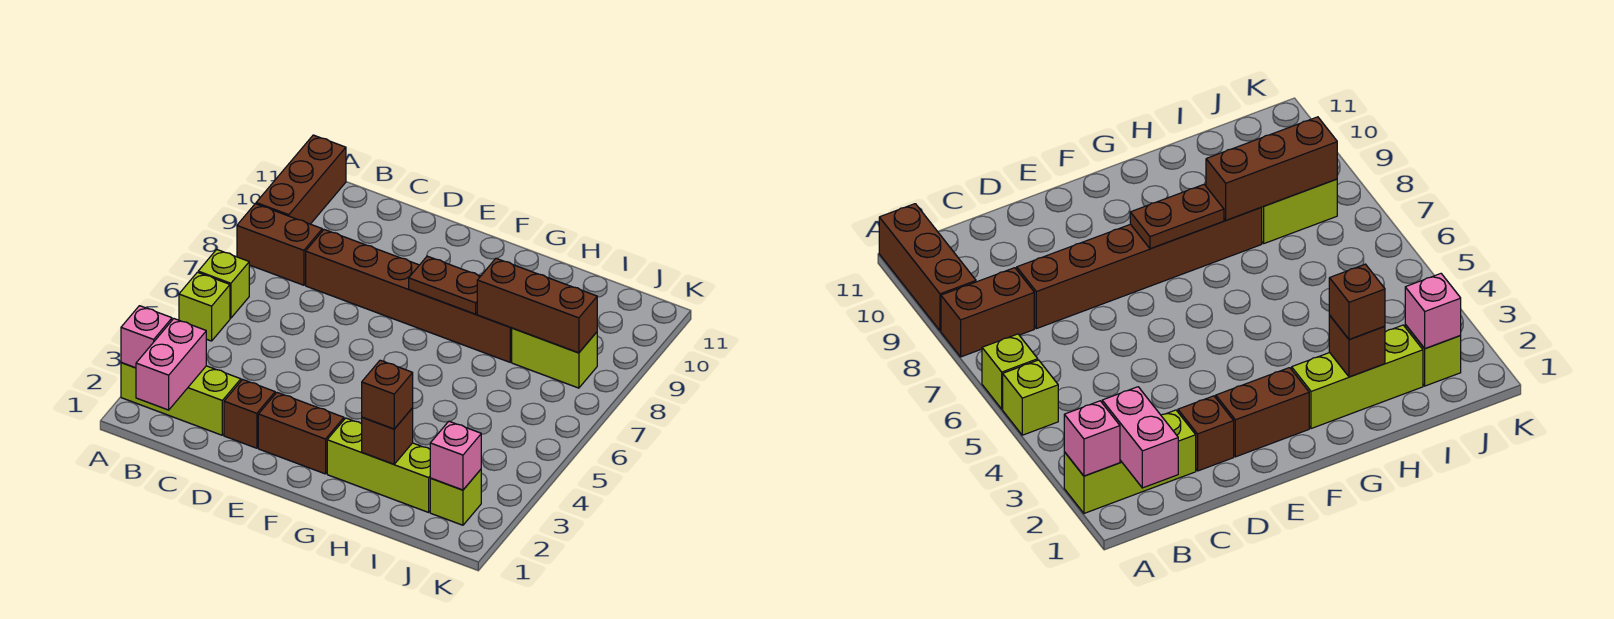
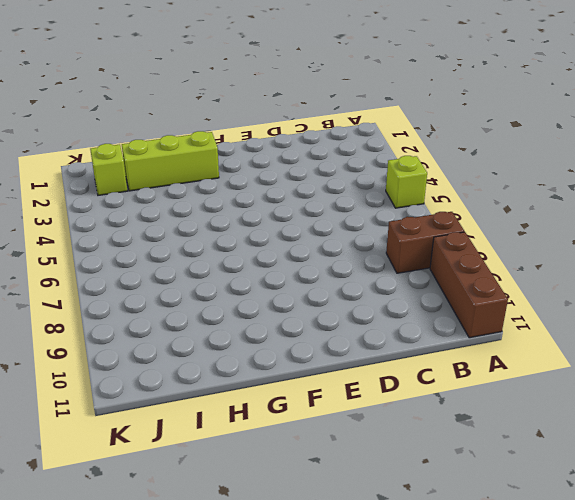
none -> lime brick A2:C2 level 1
none -> lime brick A6 level 1
none -> brown brick C8:H8 level 1

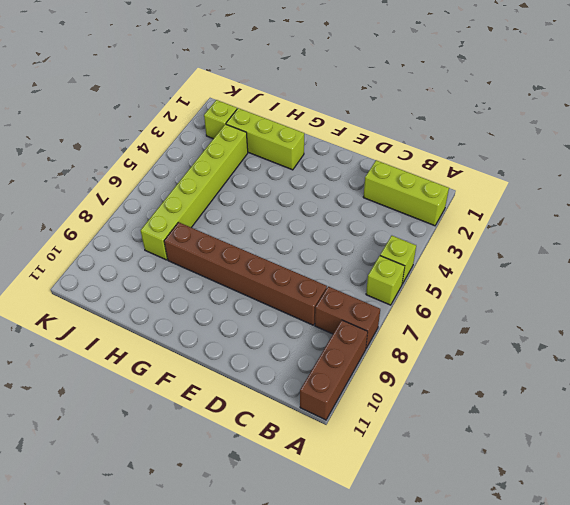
lime brick I3:I8 level 1 -> lime brick I8:J8 level 1
none -> brown brick D2 level 1
none -> brown brick E2:F2 level 1
none -> pink brick A2 level 2

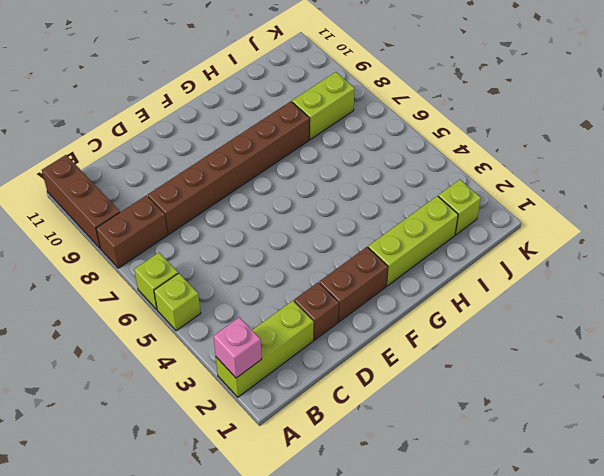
none -> pink brick B1:B2 level 2
none -> brown plate F8:G8 level 2
none -> brown brick H2 level 2

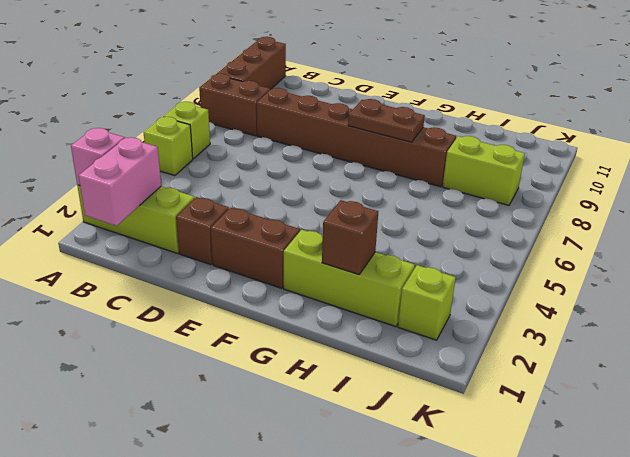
none -> brown brick H8:J8 level 2
none -> pink brick J2 level 2
none -> brown brick H2 level 3

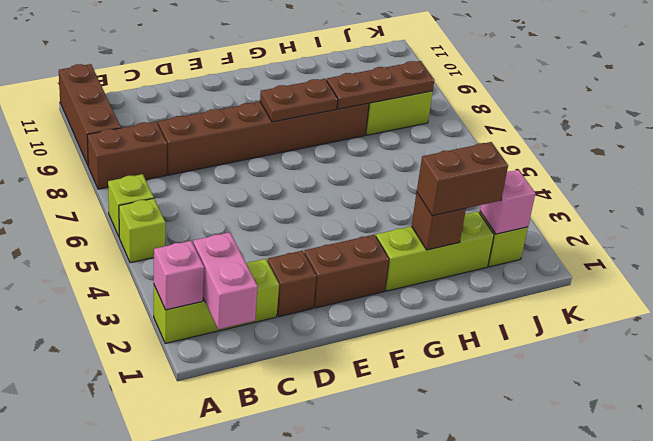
brown brick H2:I2 level 3 -> brown brick H2 level 3
brown plate H8:J8 level 2 -> brown brick H8:J8 level 2

